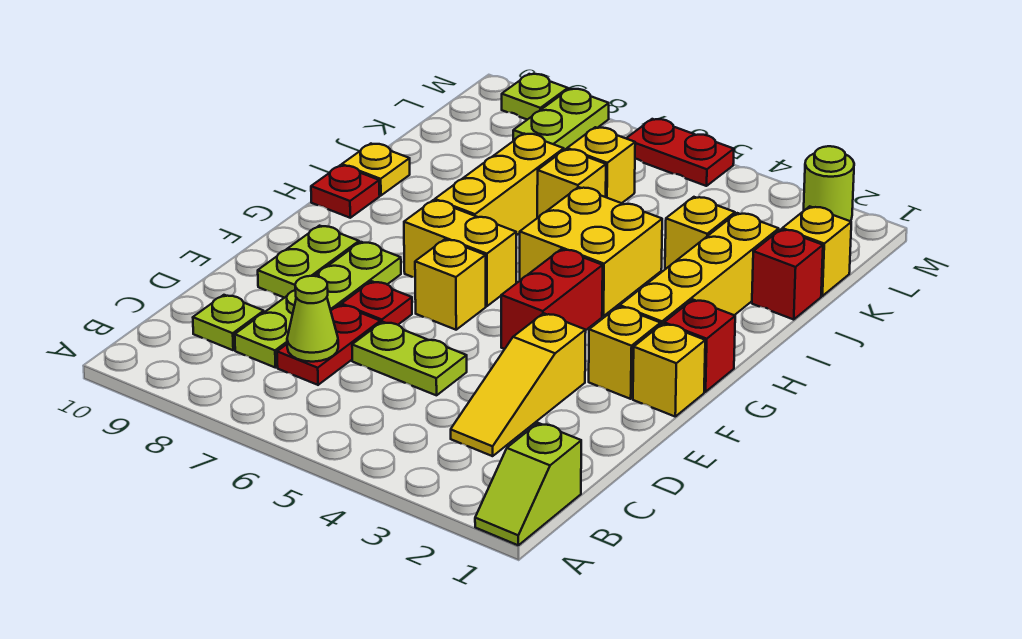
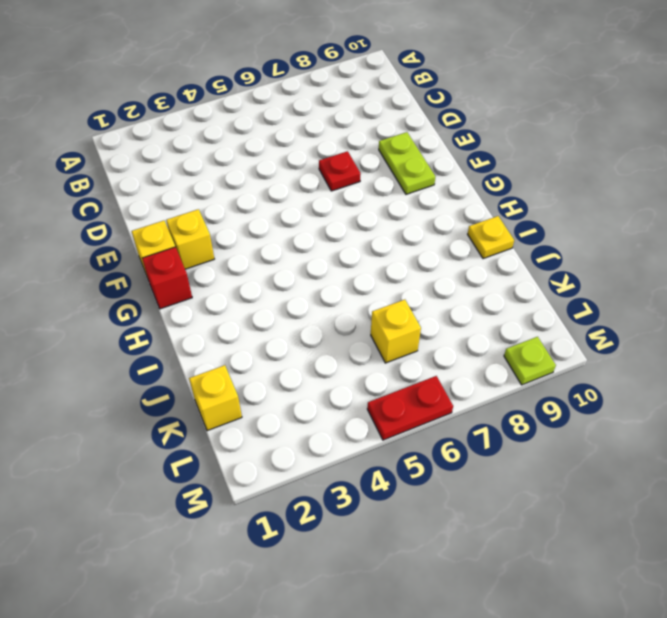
none -> lime slope A1:B1 level 1 top B
none -> yellow slope C3:E3 level 1 top E
none -> red plate C7:D7 level 1

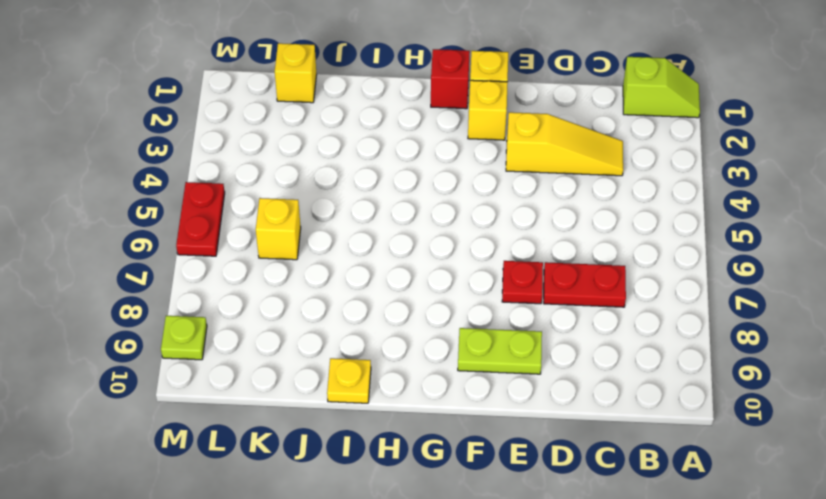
none -> lime plate C8:F8 level 1
none -> lime plate C9 level 1
none -> lime plate D5:D6 level 1

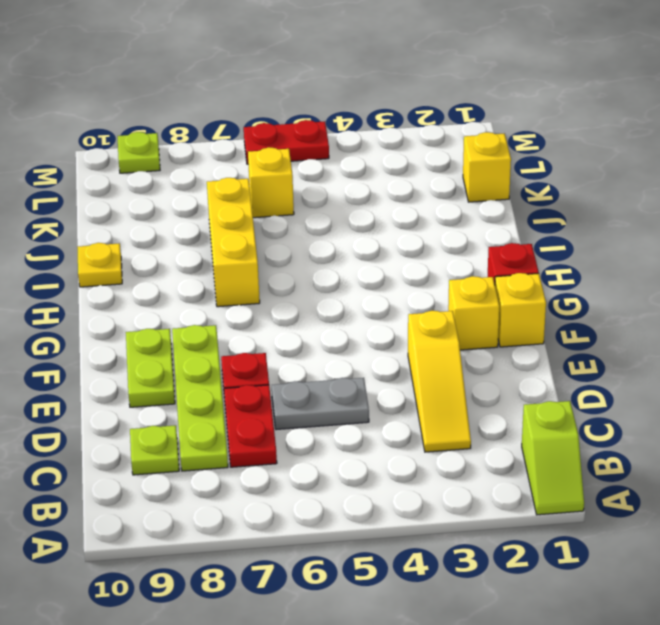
grey plate D5:D6 level 1 -> lime plate D5:D6 level 1
none -> red brick F4:G4 level 1
none -> yellow brick F6 level 1
none -> yellow brick G2:J2 level 1

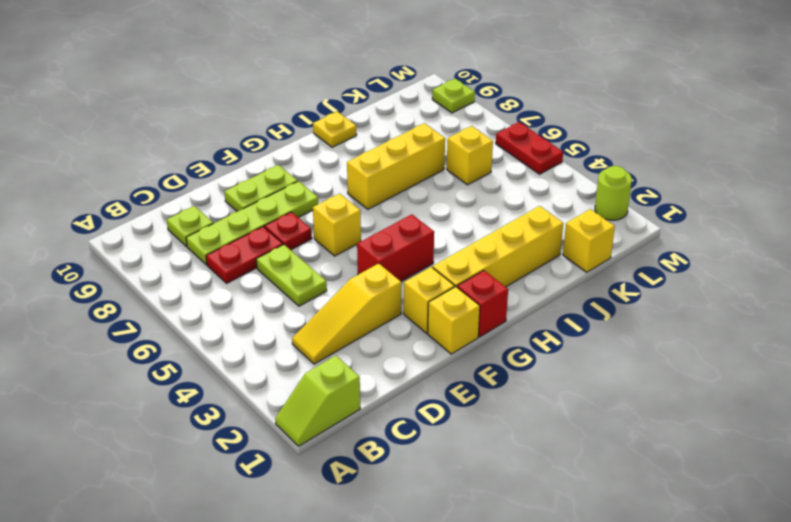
none -> yellow brick G6:G7 level 1
none -> yellow brick H4:I5 level 1
none -> red plate H10 level 1

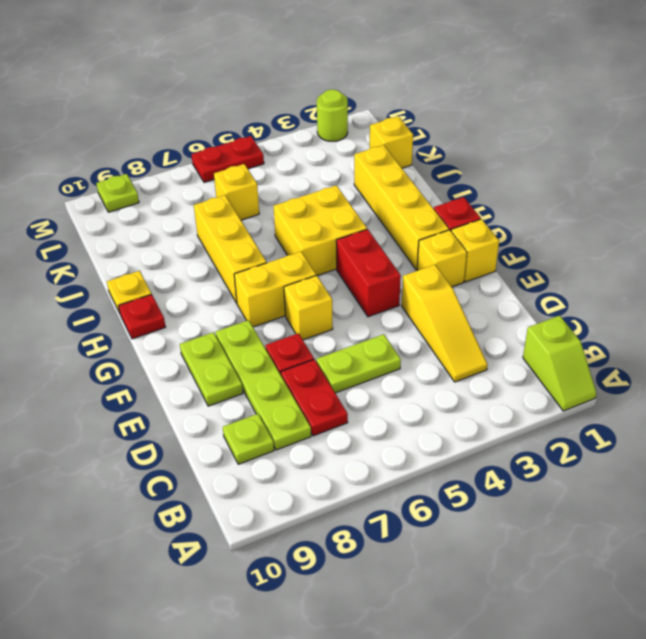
none -> red brick J1 level 1
none -> yellow brick J3 level 1
none -> yellow brick J6 level 1

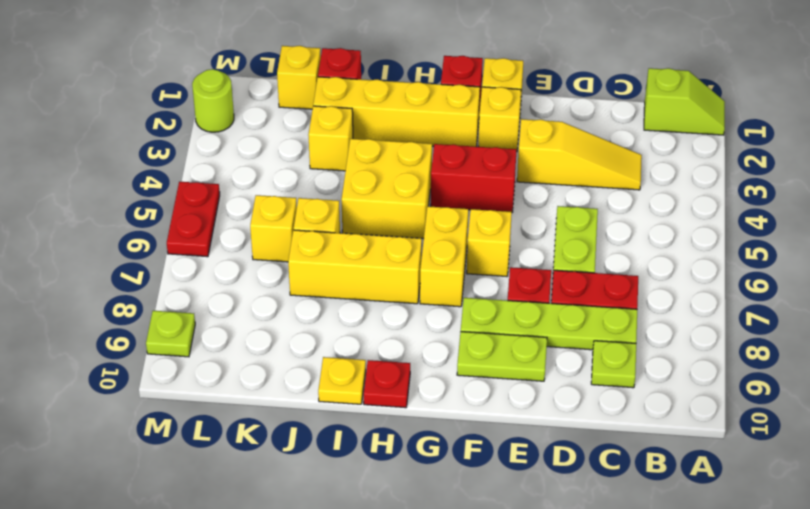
none -> lime plate L8:M8 level 1
none -> lime cone C7 level 2

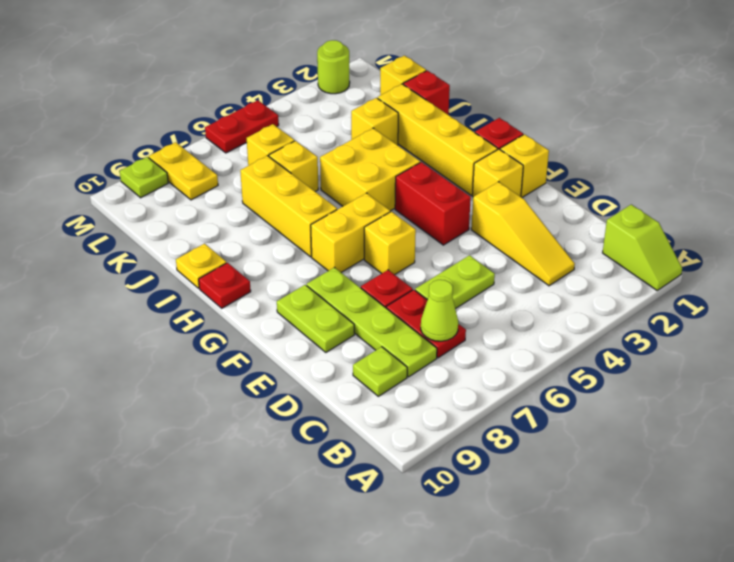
yellow plate L8:M8 level 1 -> lime plate L8:M8 level 1

